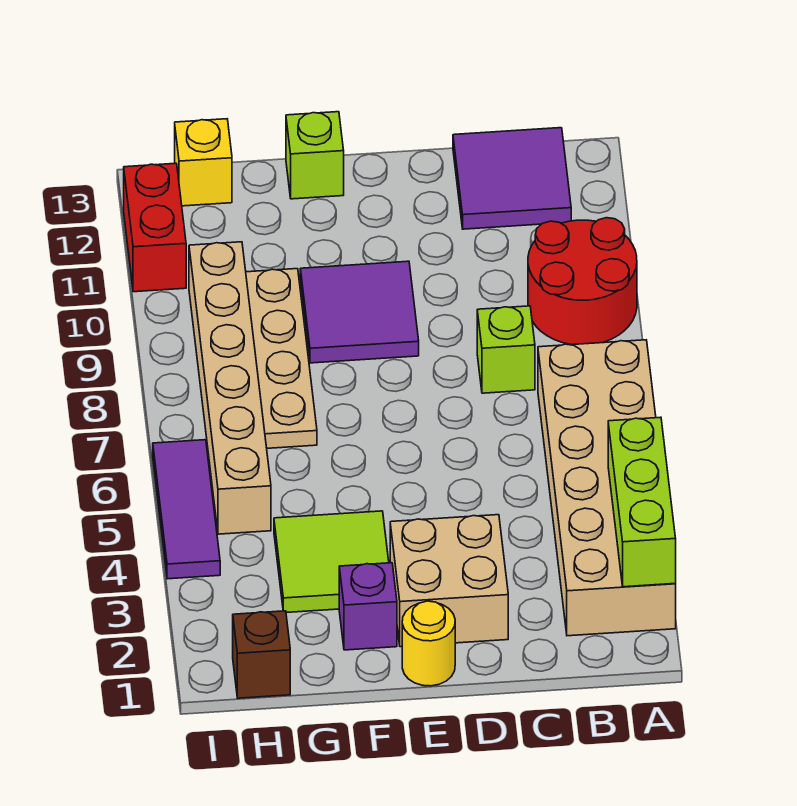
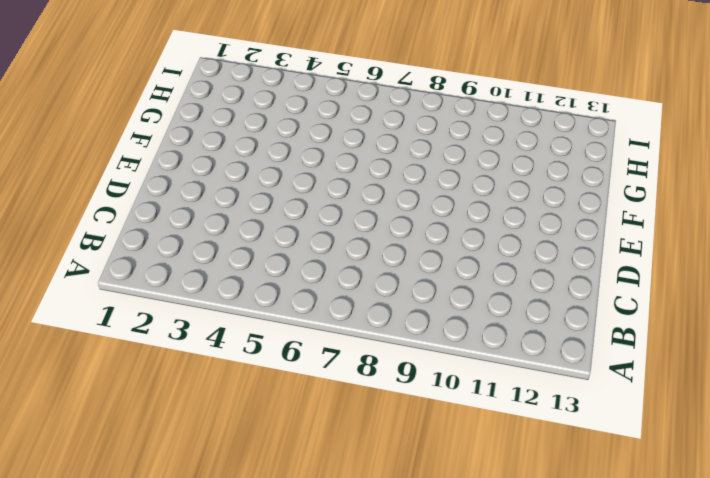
none -> tan brick A2:B7 level 1
none -> red round brick A9:B10 level 1
none -> purple tile B12:C13 level 1

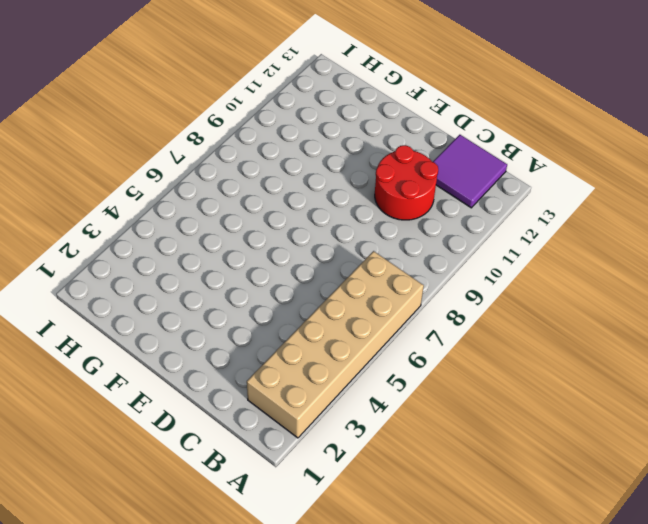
red round brick C10:D11 level 1 -> red round brick A9:B10 level 1
none -> lime brick C8 level 1
none -> tan brick D2:E3 level 1
none -> yellow round brick E1 level 1

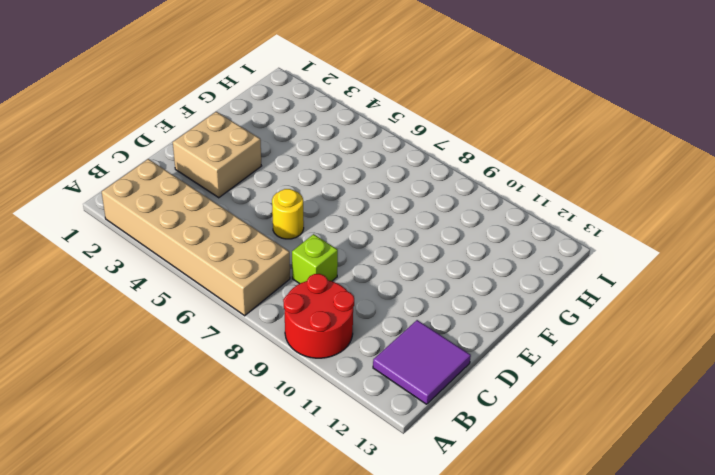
yellow round brick D6 level 1 -> yellow round brick E1 level 1
none -> purple tile E9:F10 level 1
none -> purple brick F2 level 1
none -> lime tile F3:G4 level 1

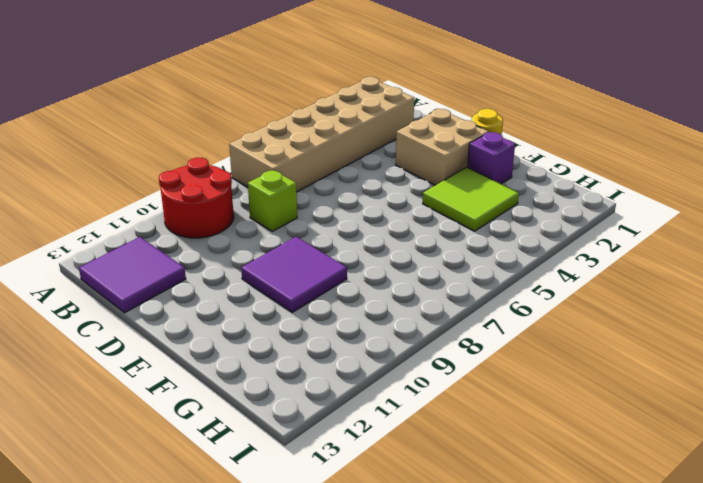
none -> lime brick F13 level 1
none -> tan plate G7:G10 level 1
none -> brown brick H1 level 1

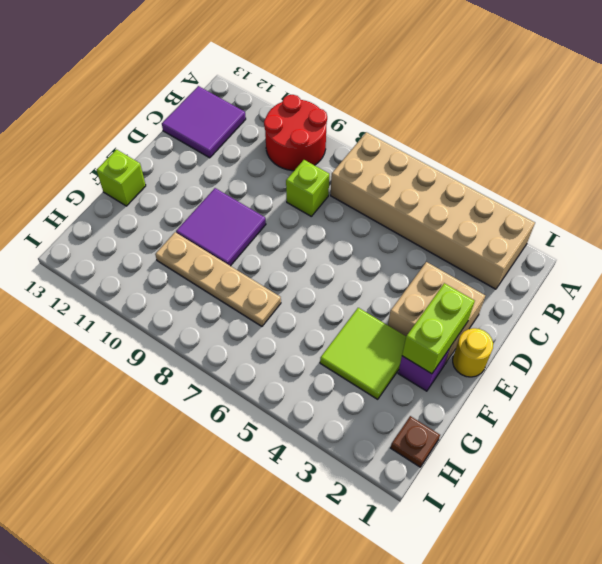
lime brick E2:F2 level 2 -> none
brown plate H1 level 1 -> brown brick H1 level 1
none -> tan brick H5:H10 level 1
none -> yellow brick H13 level 1
none -> purple tile I4:I6 level 1

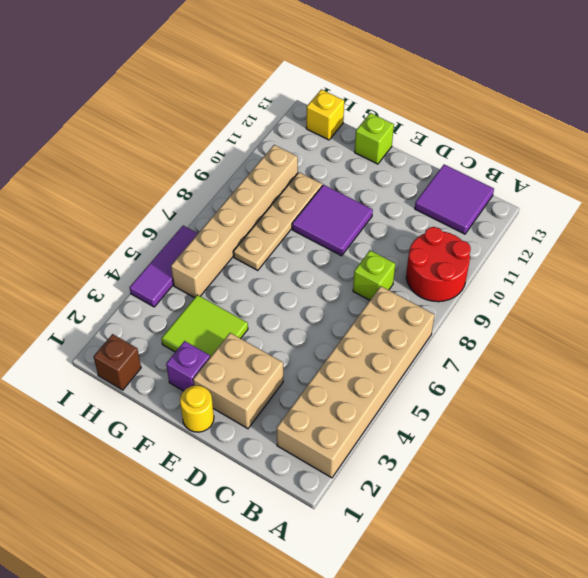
none -> red brick I11:I12 level 1
none -> lime brick A2:A4 level 2

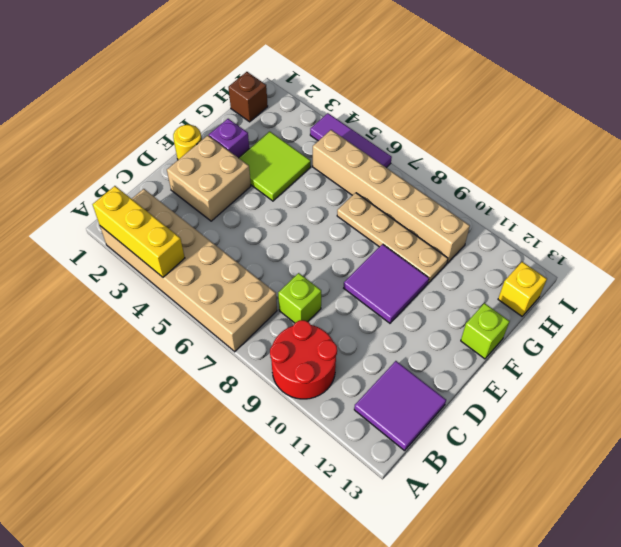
yellow brick A2:A4 level 2 -> lime brick A2:A4 level 2
none -> red brick I11:I12 level 1

